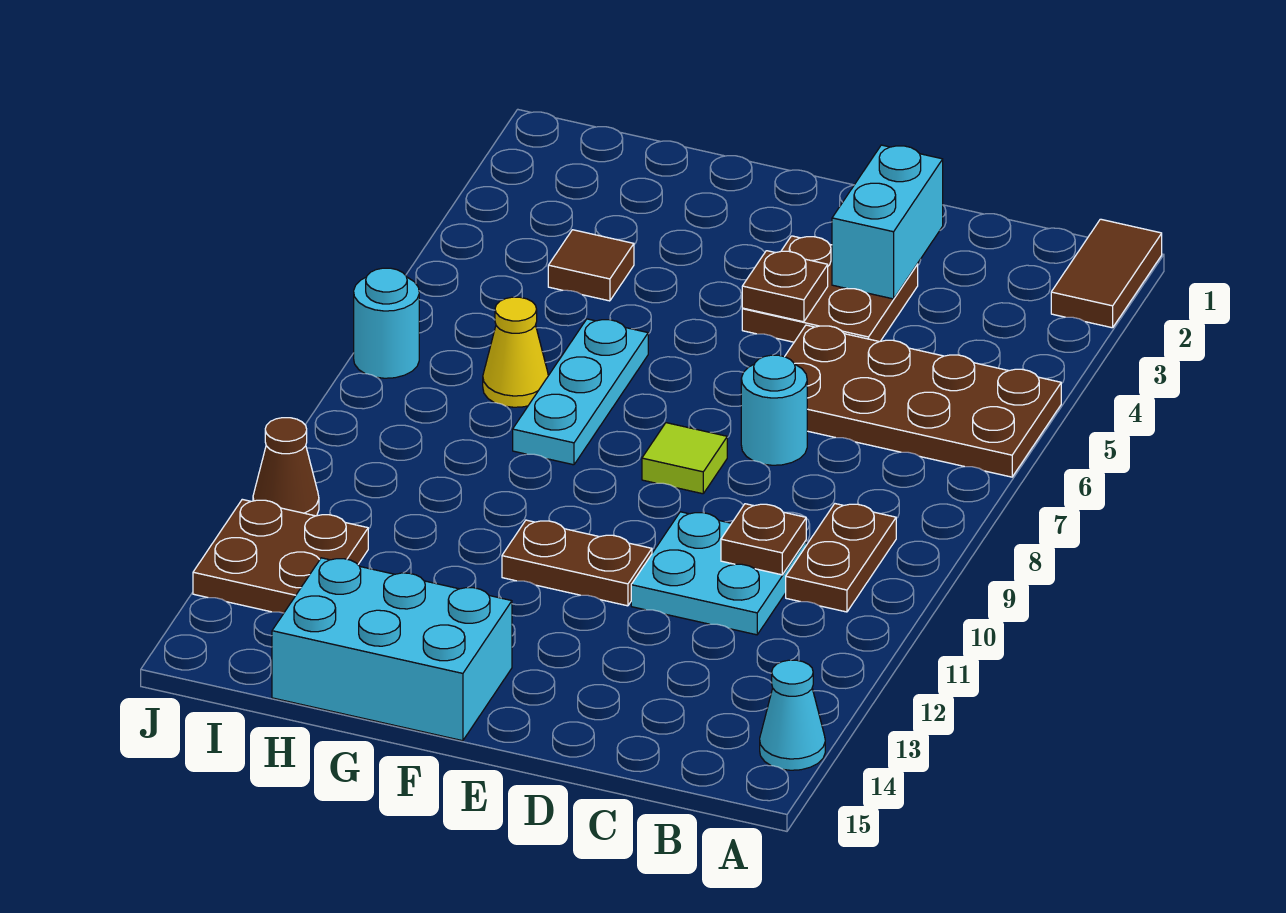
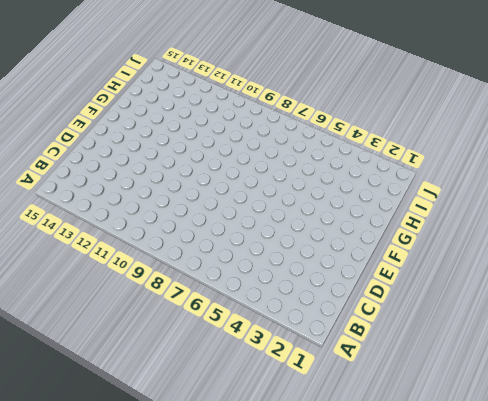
none -> brown tile A1:A2 level 1
none -> brown plate A5:D6 level 1
none -> cyan cone A14 level 1

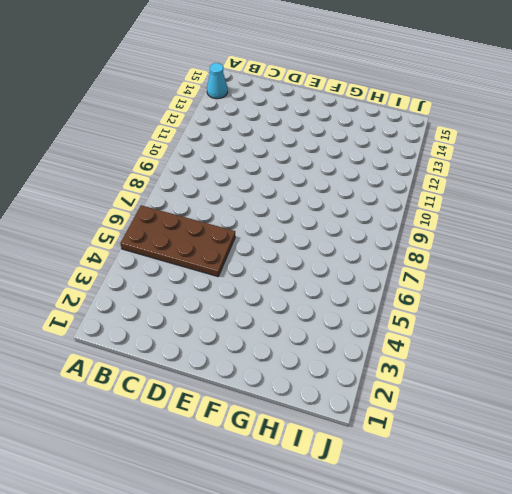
none -> brown tile A1:A2 level 1
none -> brown plate B9:B10 level 1
none -> cyan plate C10:D11 level 1

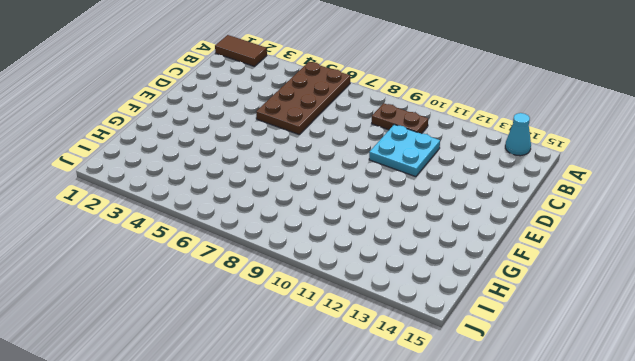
none -> brown plate D3:E4 level 1
none -> cyan round brick D7 level 1
none -> lime tile E8 level 1

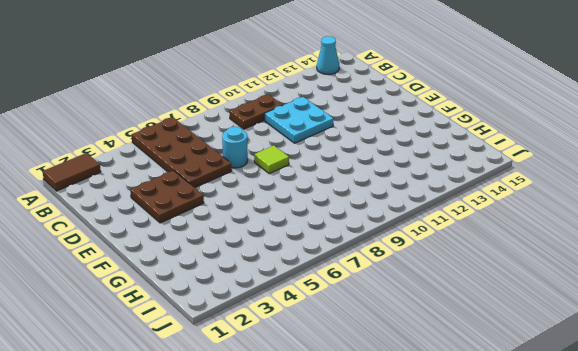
none -> brown plate E11:F11 level 1
none -> cyan brick F14:H15 level 1
none -> cyan plate G6:G8 level 1

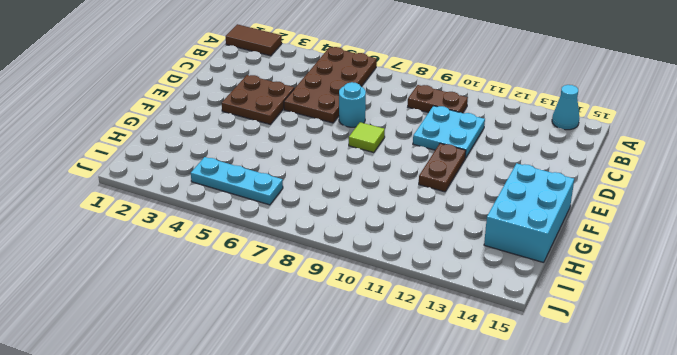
cyan plate I4:I6 level 1 -> cyan plate G6:G8 level 1
none -> brown tile H4 level 1
none -> yellow cone H7 level 1
none -> brown plate I12:J13 level 1

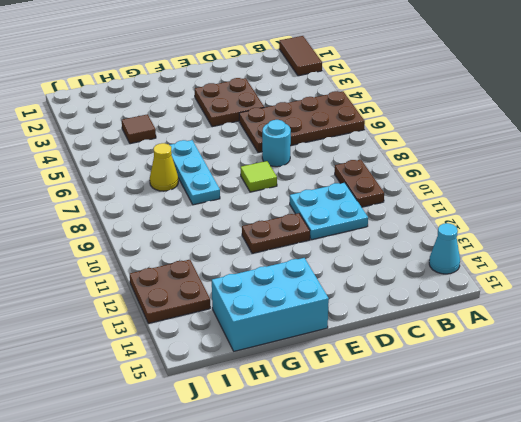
none -> cyan round brick J7 level 1
none -> brown cone J11 level 1
none -> brown plate C10 level 2

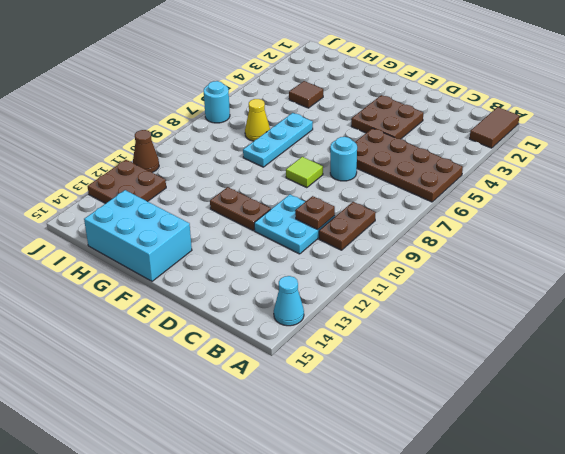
none -> cyan brick D2:D3 level 2
none -> brown plate E4 level 2

